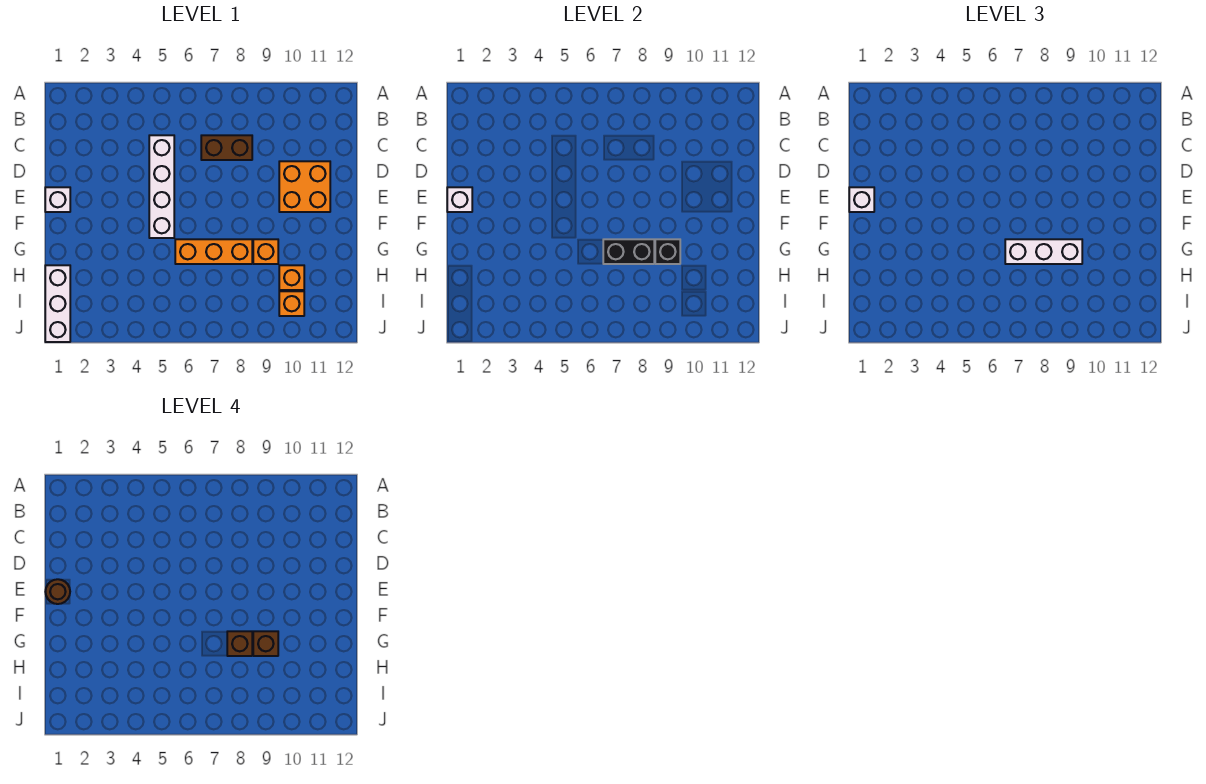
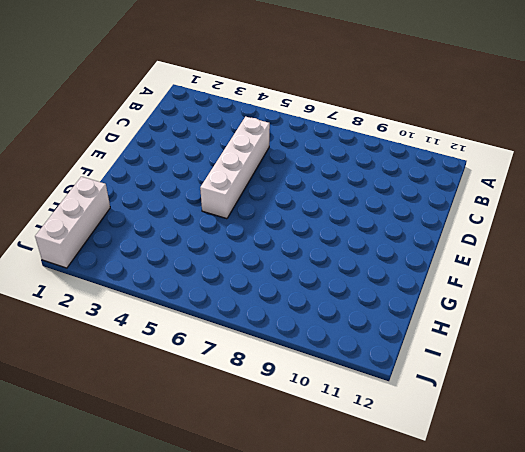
none -> brown brick C7:C8 level 1
none -> orange brick D10:E11 level 1
none -> white brick E1 level 1

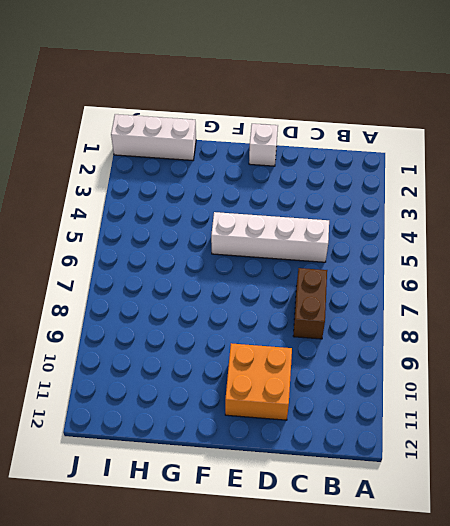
none -> orange brick G6:G8 level 1
none -> orange brick G9 level 1
none -> orange brick H10 level 1

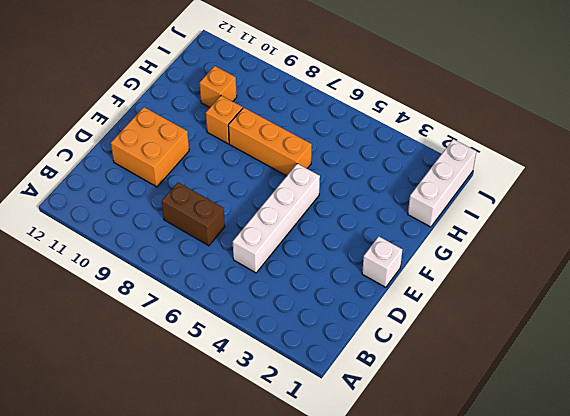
none -> orange brick I10 level 1
none -> white brick E1 level 2
none -> black brick G7:G8 level 2

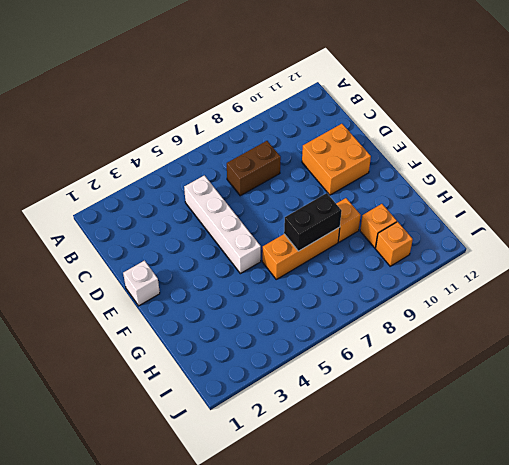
none -> white brick H1:J1 level 1
none -> white brick E1 level 2
none -> black brick G9 level 2

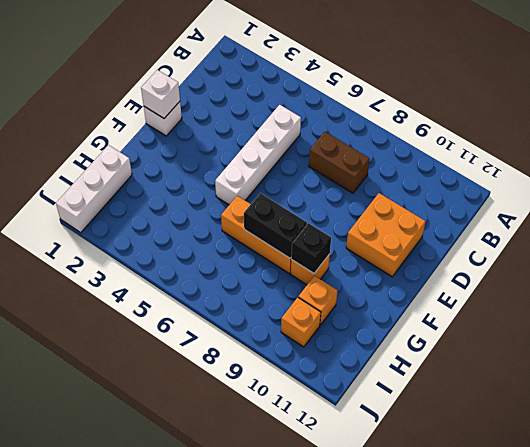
none -> white brick E1 level 3
none -> white brick G7:G9 level 3
none -> brown round brick E1 level 4

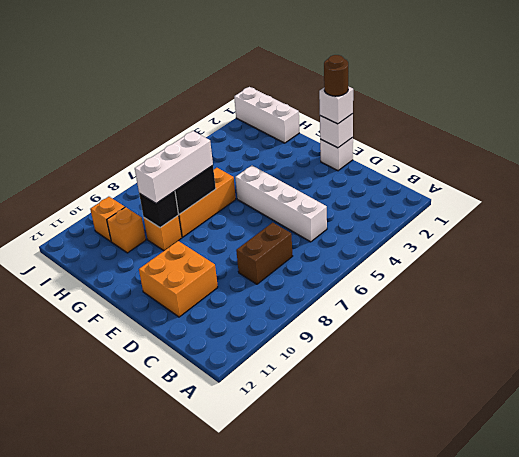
none -> brown brick G8 level 4
none -> brown brick G9 level 4

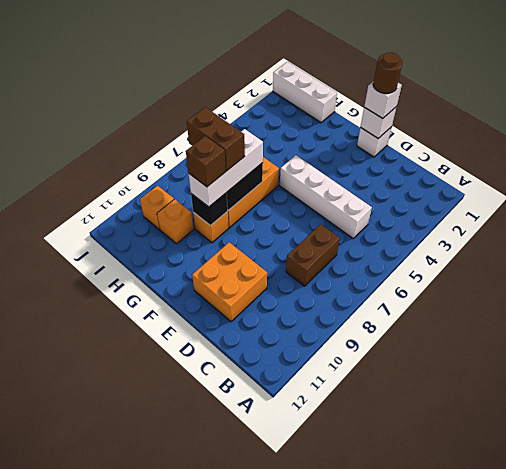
brown brick G8:H8 level 4 -> brown brick G8 level 4

